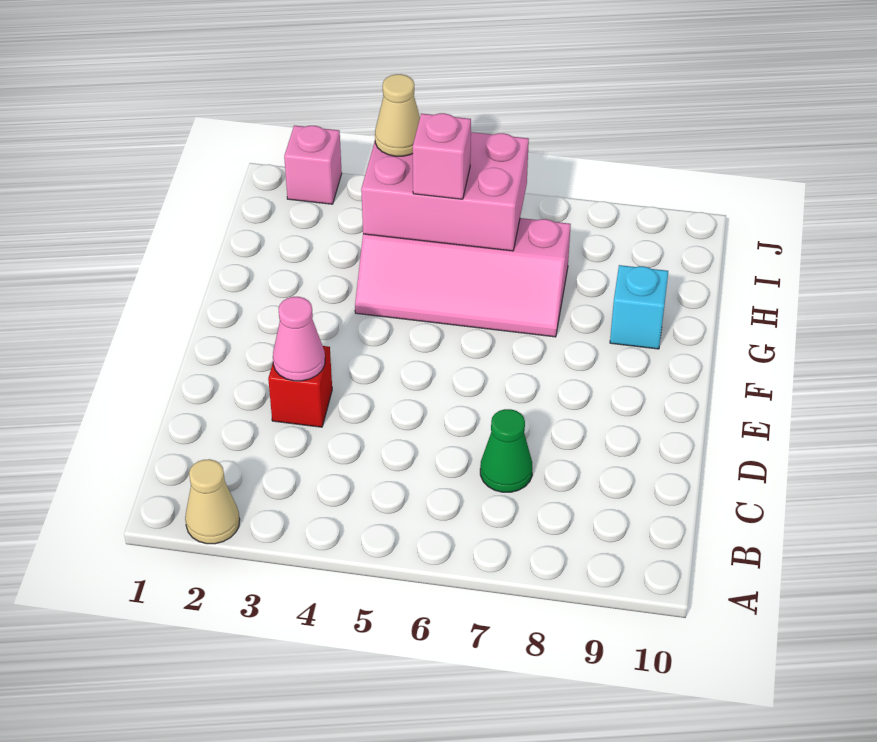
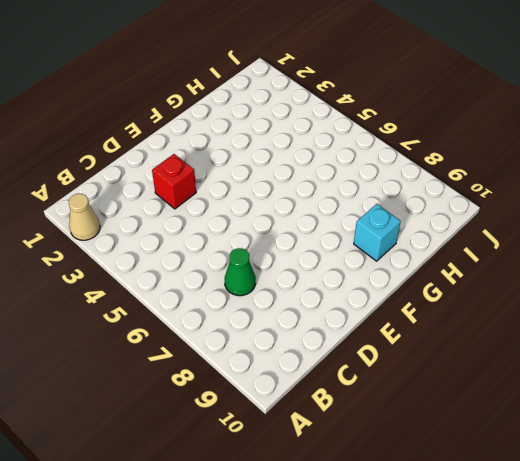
none -> pink slope G4:H7 level 1 top H
none -> pink brick J2 level 1

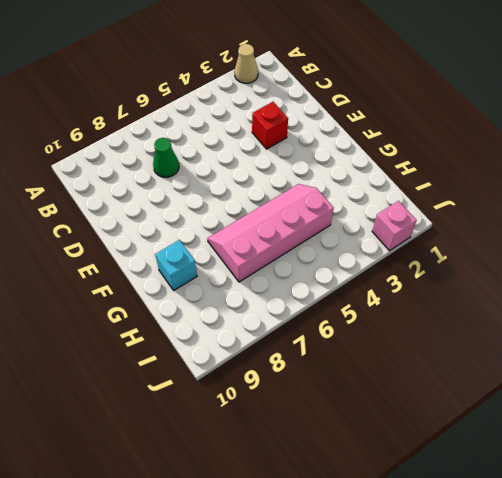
none -> pink cone D3 level 2
none -> pink brick H4:I6 level 2

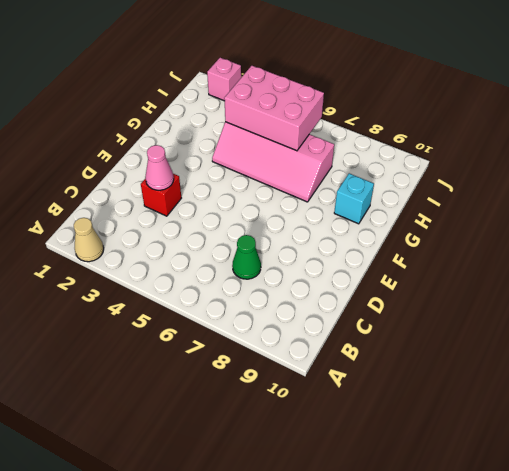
none -> pink brick H5 level 3
none -> tan cone I4 level 3

